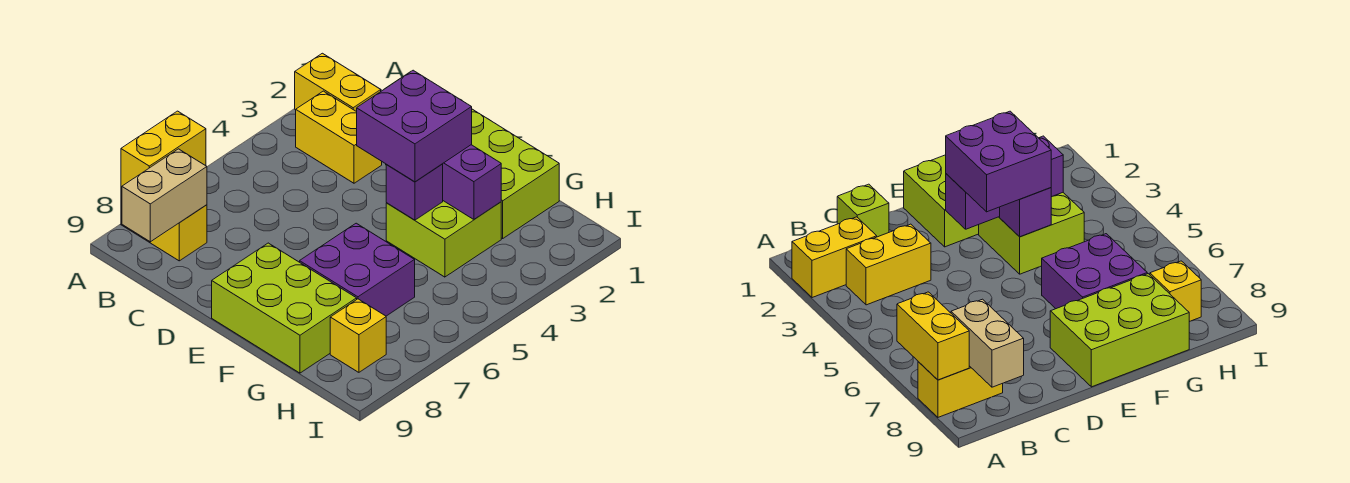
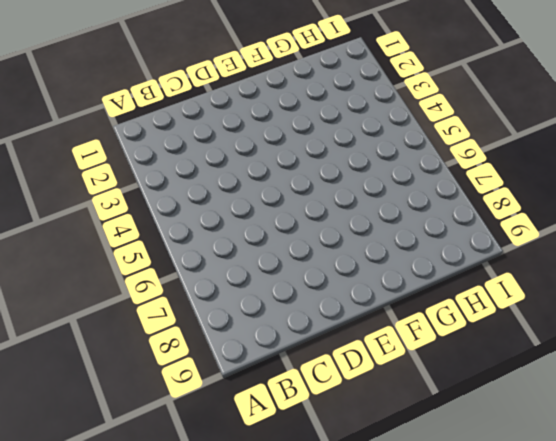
none -> yellow brick A2:B2 level 1
none -> yellow brick A8:B8 level 1
none -> yellow brick B3:C3 level 1

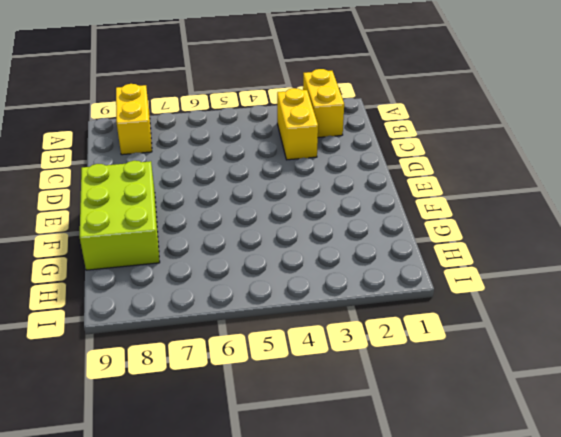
none -> lime brick C1 level 1
none -> lime brick E1:G2 level 1
none -> lime brick F3:G4 level 1

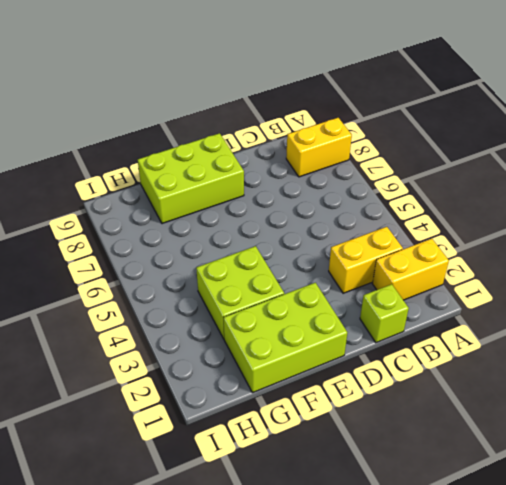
none -> purple brick F6:G7 level 1
none -> yellow brick H8 level 1
none -> yellow brick A7:A8 level 2

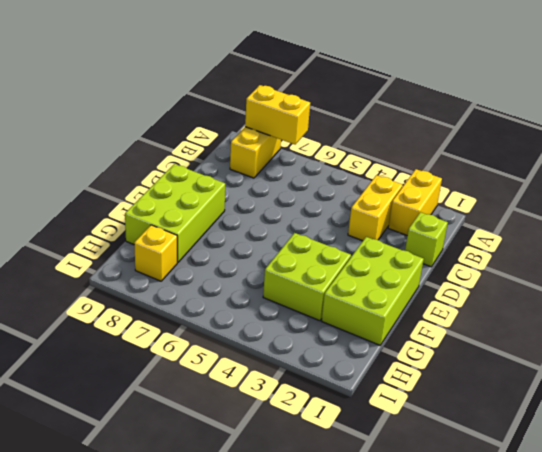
none -> purple brick F6:G7 level 1
none -> tan brick B8:B9 level 2
none -> purple brick E3:G3 level 2

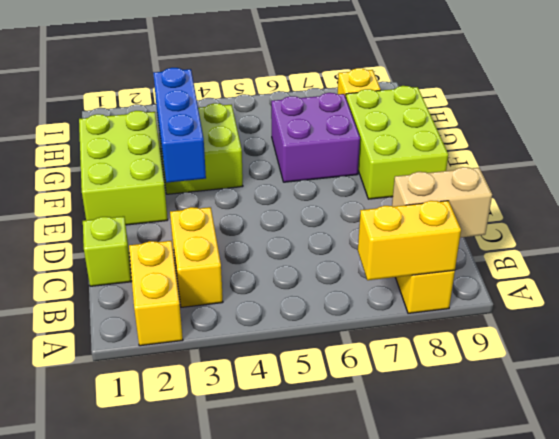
blue brick E3:G3 level 2 -> purple brick E3:G3 level 2
none -> purple brick F4 level 2
none -> purple brick E3:F4 level 3

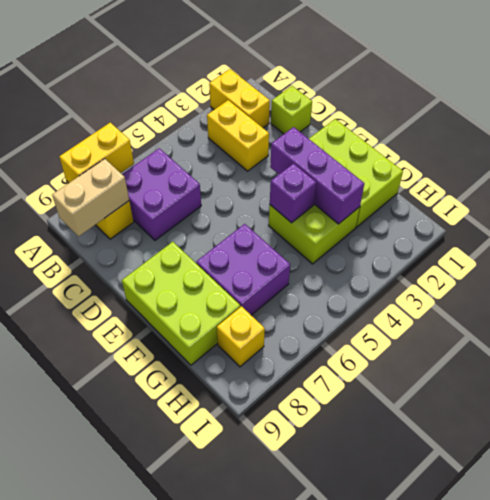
purple brick B6:C7 level 1 -> purple brick E3:F4 level 3

